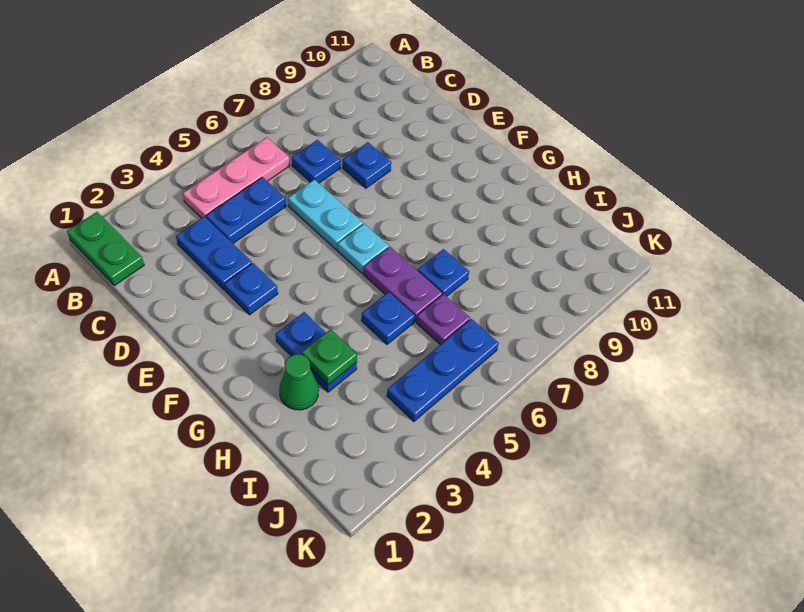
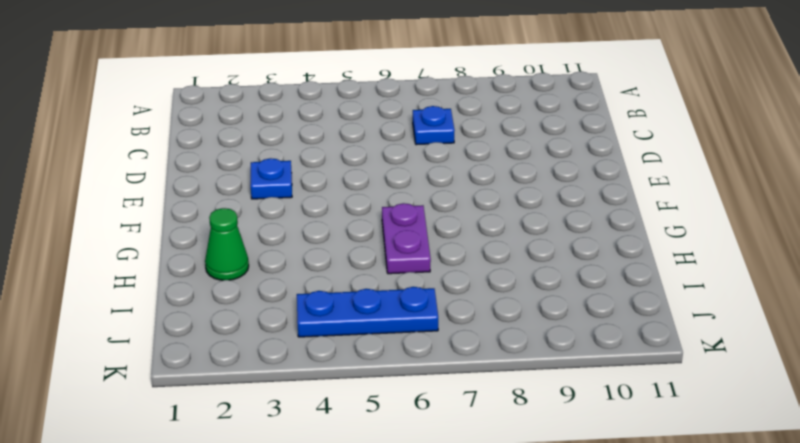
none -> green plate A1:B1 level 1
none -> pink plate B4:B6 level 1
none -> blue plate C3:D3 level 1

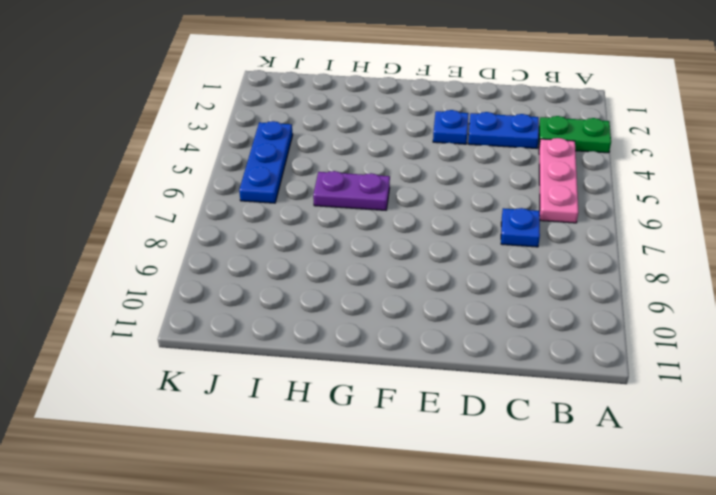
green plate A3:B3 level 1 -> green plate A1:B1 level 1
none -> blue plate C4:C5 level 1
none -> cyan plate D6:E6 level 1
none -> blue plate D8 level 1

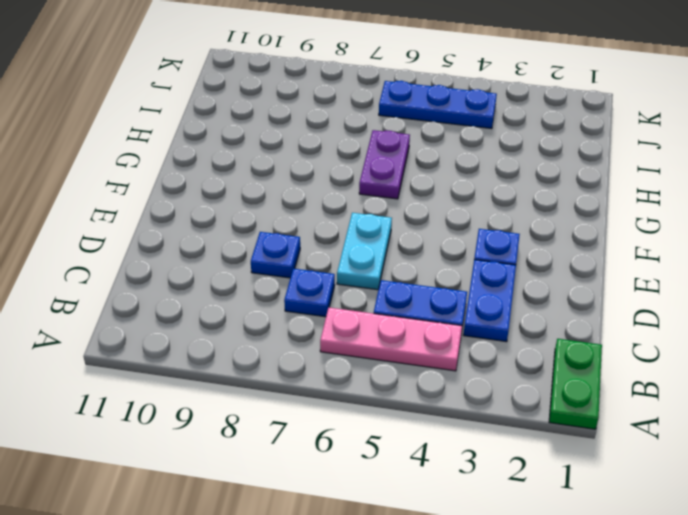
none -> cyan plate F6 level 1
none -> blue plate G3:H3 level 1
none -> green cone H2 level 1

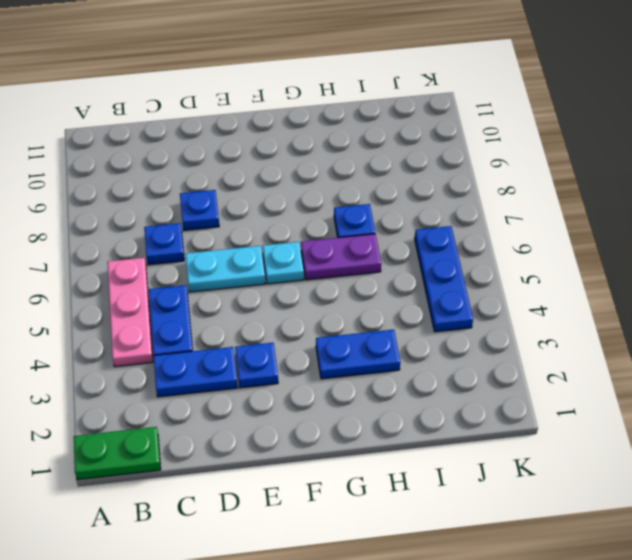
none -> green cone H2 level 1
none -> blue plate H5 level 1
none -> purple plate I6 level 1

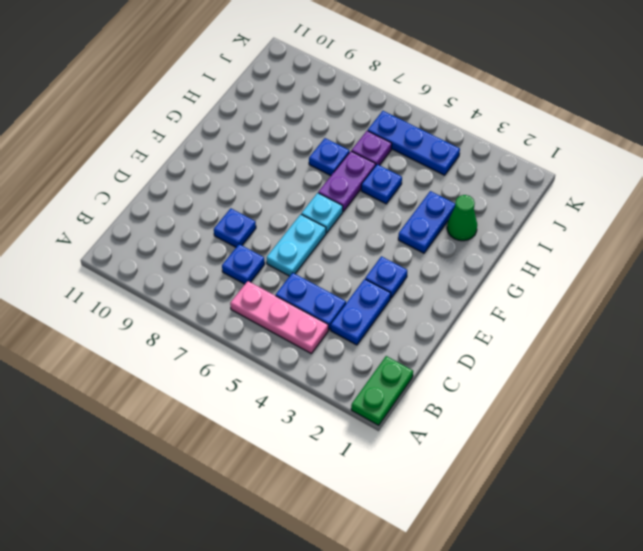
none -> green plate H3 level 2

